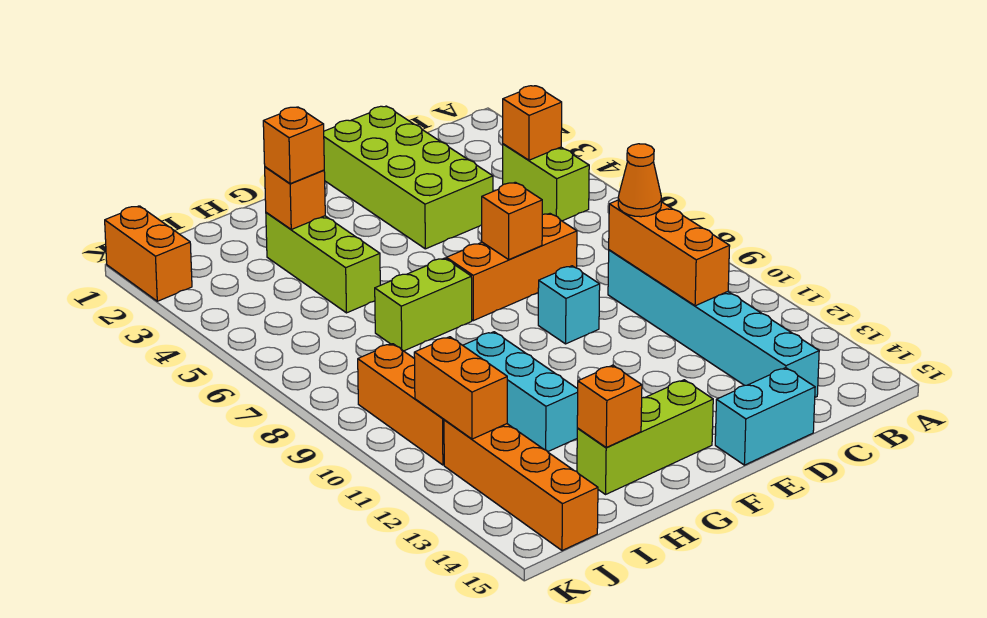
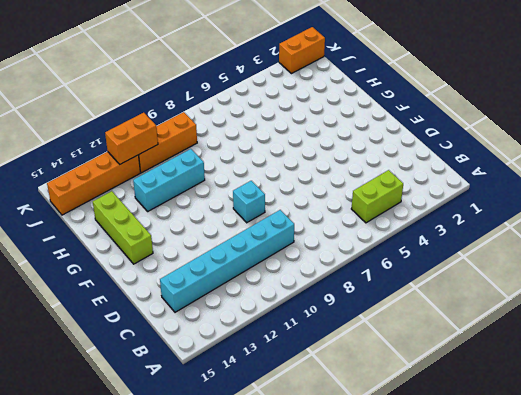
none -> lime brick D1:E4 level 1
none -> orange brick D7:F7 level 1
none -> cyan brick D15:E15 level 1

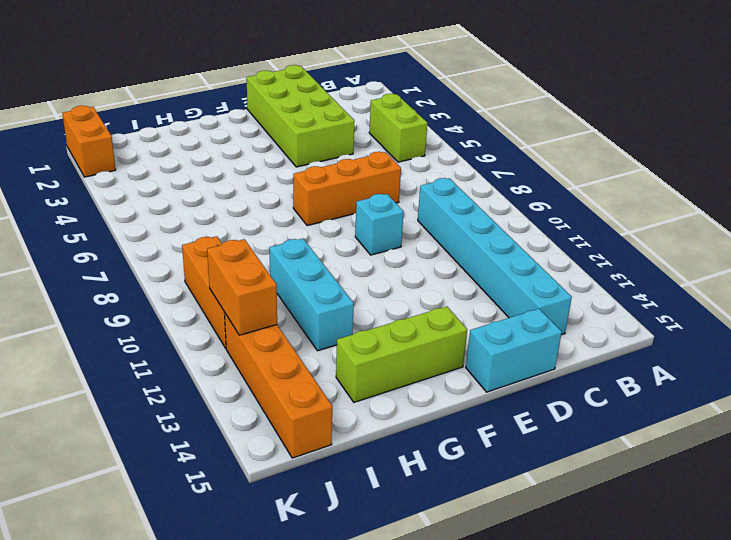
none -> lime brick G7:H7 level 1
none -> lime brick H3:H5 level 1
none -> orange brick B4 level 2

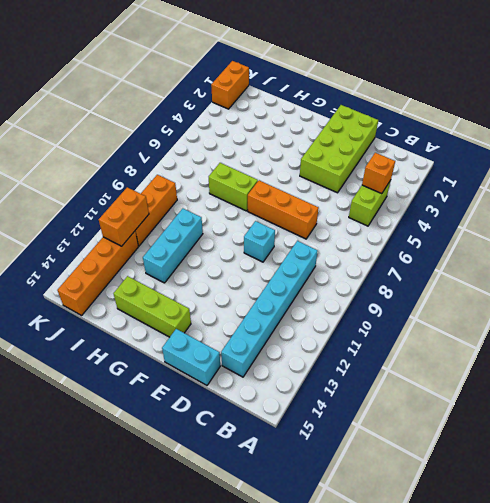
none -> lime brick H3:H5 level 1
none -> orange brick C9:C11 level 2
none -> orange brick E7 level 2

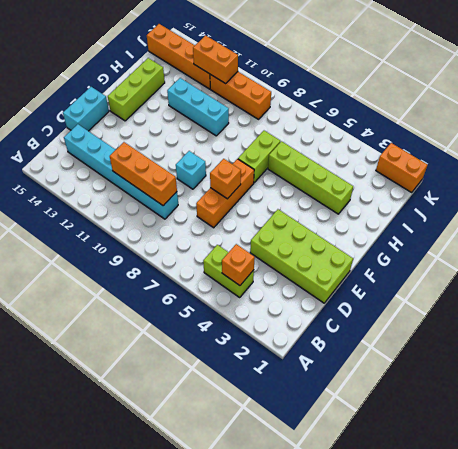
lime brick H3:H6 level 1 -> lime brick H3:H5 level 1
none -> orange brick H3 level 2
none -> orange brick H14 level 2
none -> orange cone C9 level 3

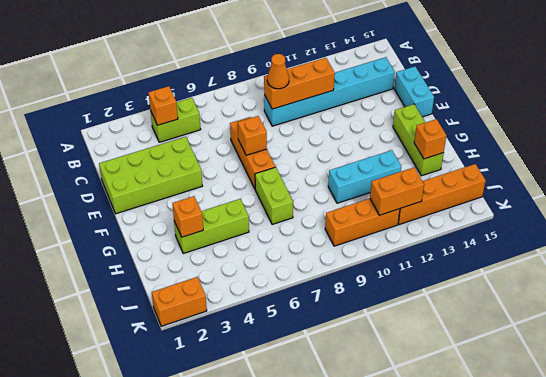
none -> cyan brick E9 level 1
none -> orange brick H3 level 3

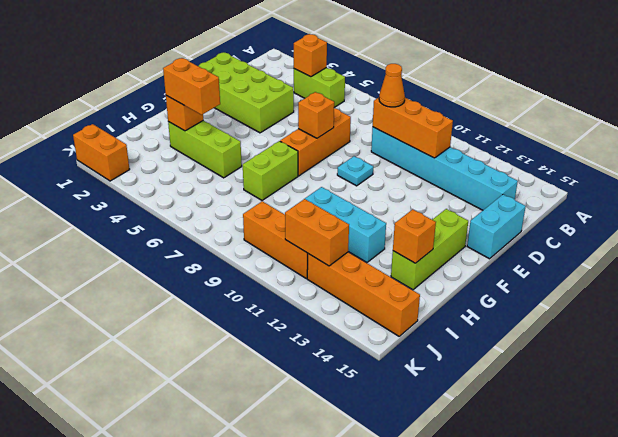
cyan plate E9 level 1 -> cyan brick E9 level 1
orange brick H3:H4 level 3 -> orange brick H3 level 3

